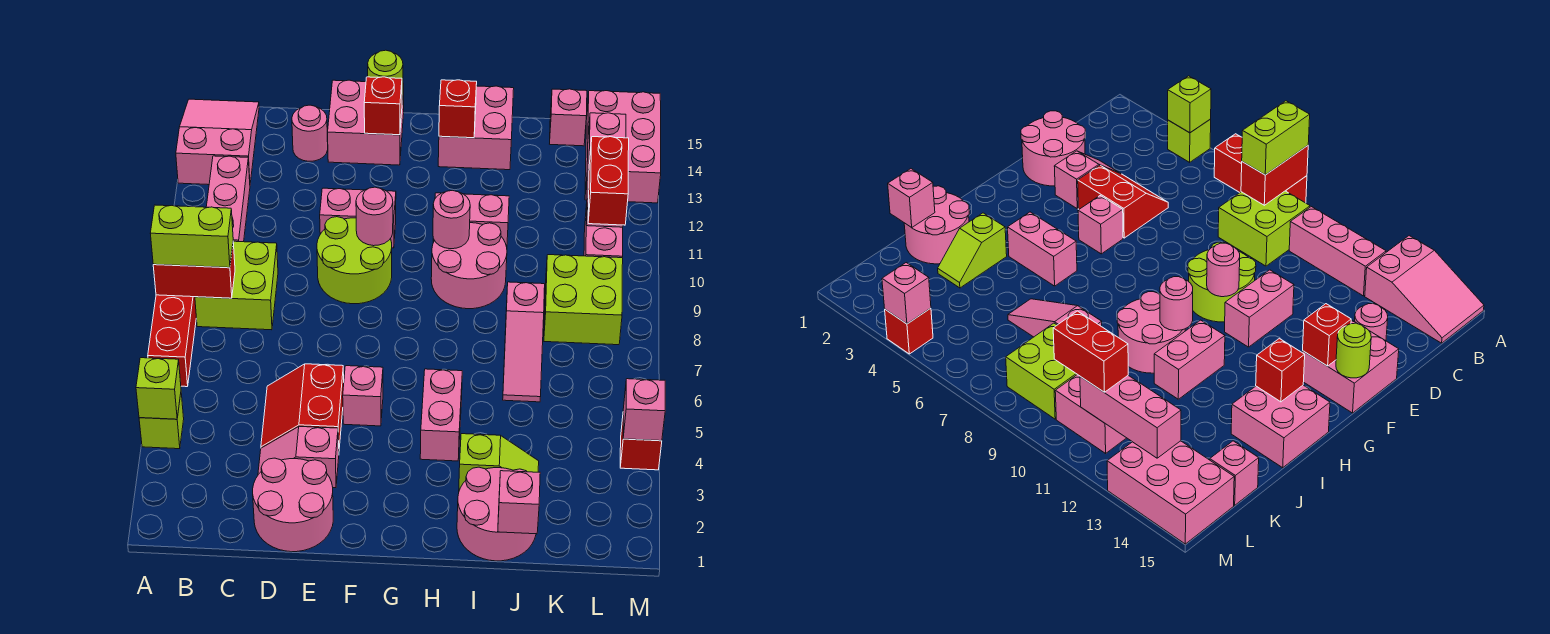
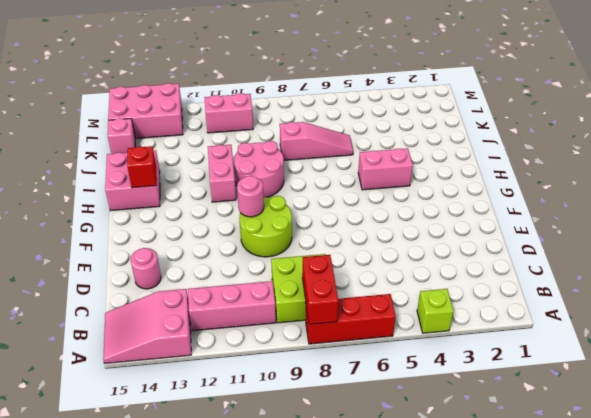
none -> pink round brick D1:E2 level 1
none -> pink slope D3:E3 level 1 top E
none -> red slope D4:E5 level 1 top E
none -> pink brick E11:F11 level 1

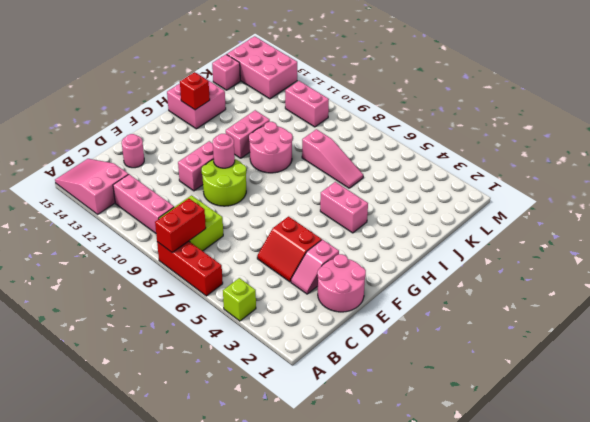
none -> pink brick E14:F15 level 1
none -> pink brick F5 level 1
none -> pink round brick I1:J2 level 1
none -> lime slope I3:J3 level 1 top I

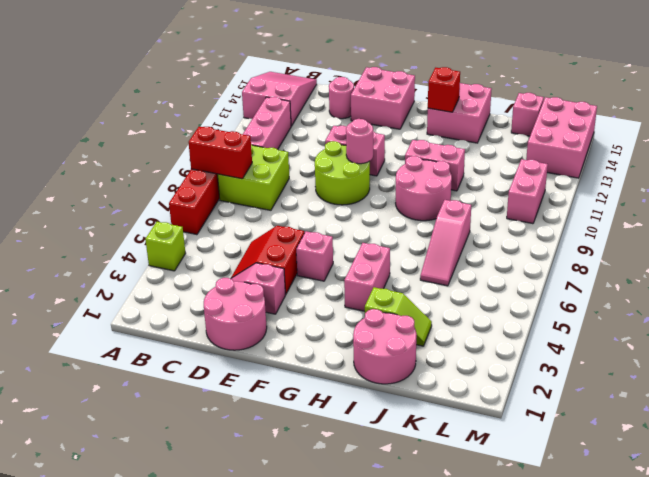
none -> lime brick K8:L9 level 1
none -> red brick M4 level 1
none -> lime brick A4 level 2
none -> red brick F14 level 2

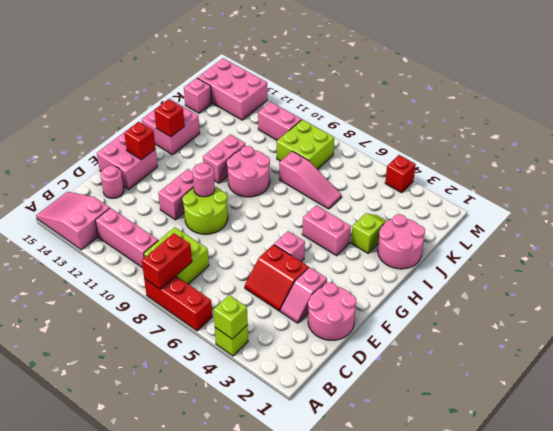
none -> lime round brick F15 level 2
none -> pink round brick H10 level 2
none -> pink brick J1 level 2
none -> pink brick L11:L13 level 2

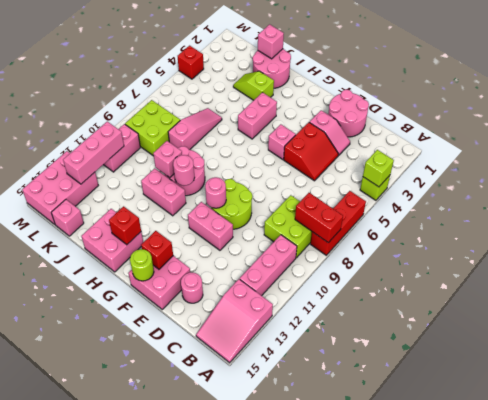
pink brick I10 level 2 -> pink brick M4 level 2
none -> lime brick A8:B8 level 3
none -> red brick L10:L11 level 3

